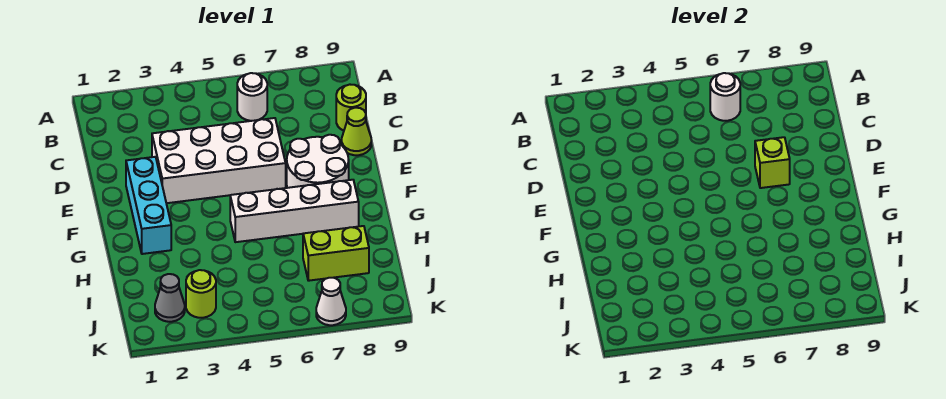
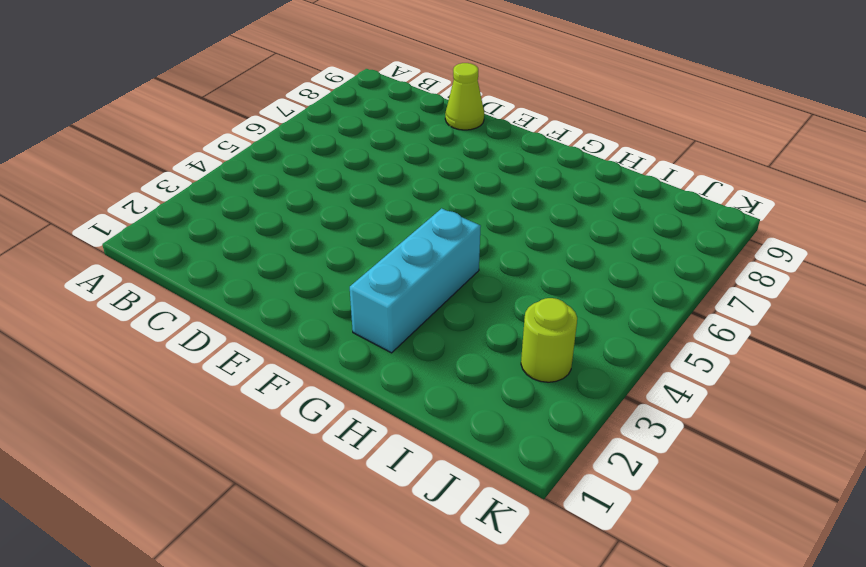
cyan brick G2:G4 level 1 -> cyan brick E2:G2 level 1
none -> white round brick B6 level 1
none -> lime round brick C9 level 1
none -> white brick D3:E6 level 1

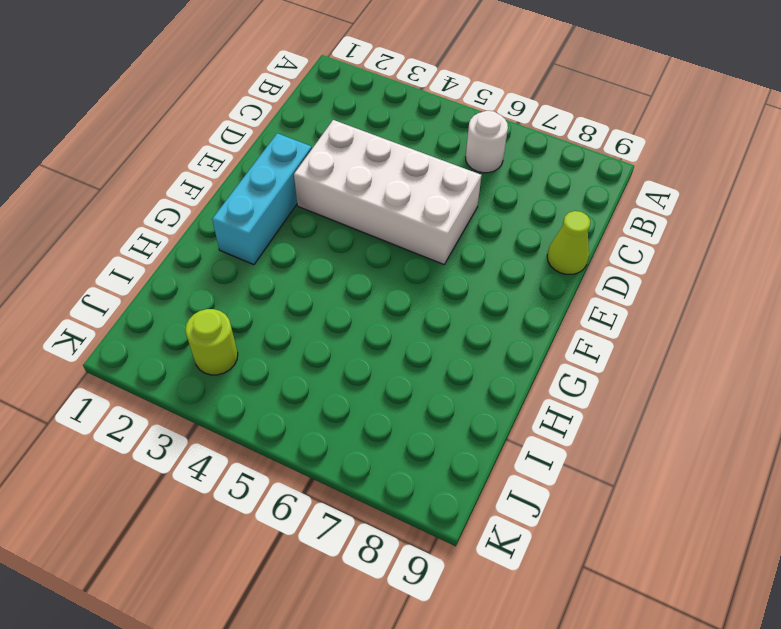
none -> lime round brick C9 level 1
none -> white round brick E7:F8 level 1
none -> white brick G5:G8 level 1

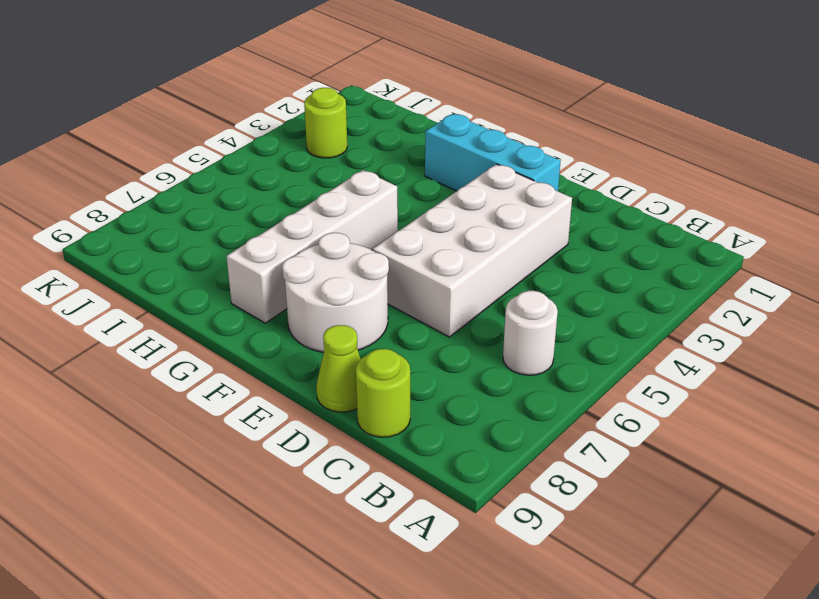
none -> lime brick I7:I8 level 1
none -> grey cone J2 level 1
none -> white cone K7 level 1

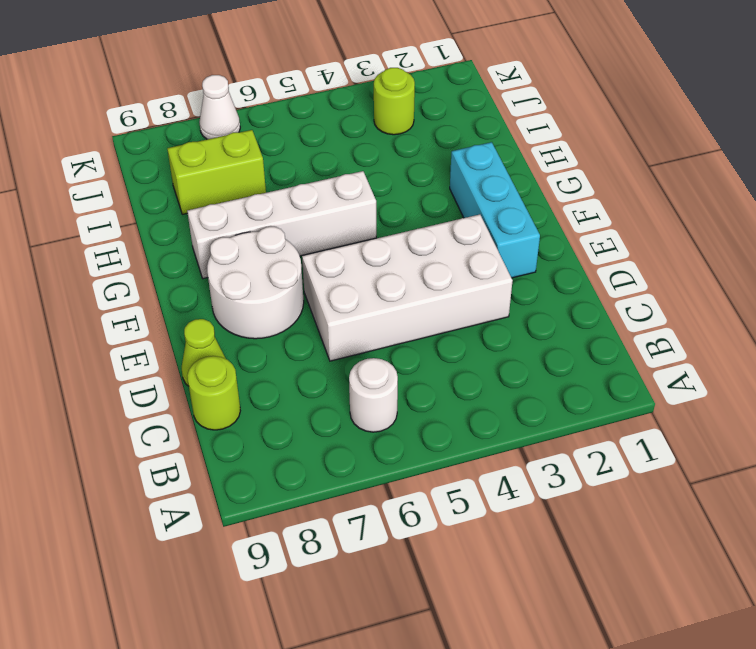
none -> grey cone J2 level 1
none -> white round brick B6 level 2
none -> lime brick E7 level 2

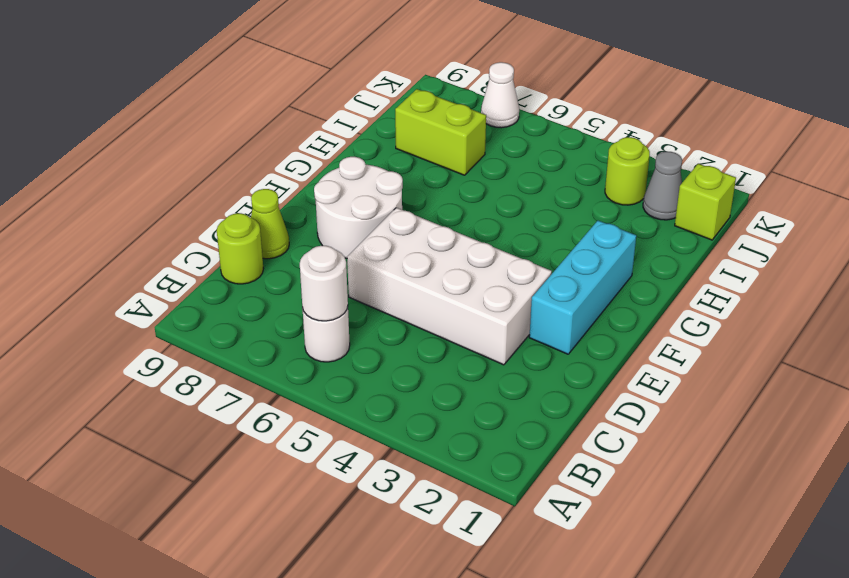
lime brick J1 level 1 -> lime brick E7 level 2
none -> white brick G5:G8 level 1

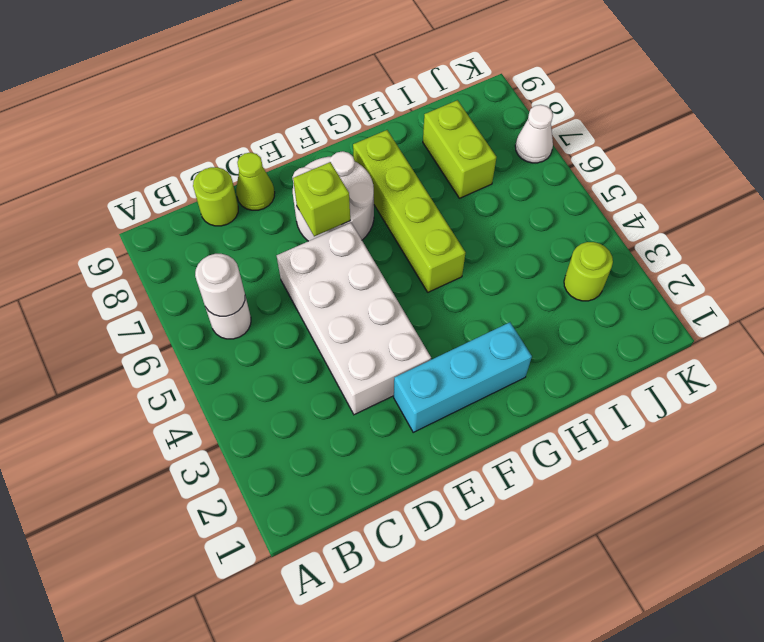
lime brick G5:G8 level 1 -> white brick G5:G8 level 1
none -> grey cone J2 level 1

